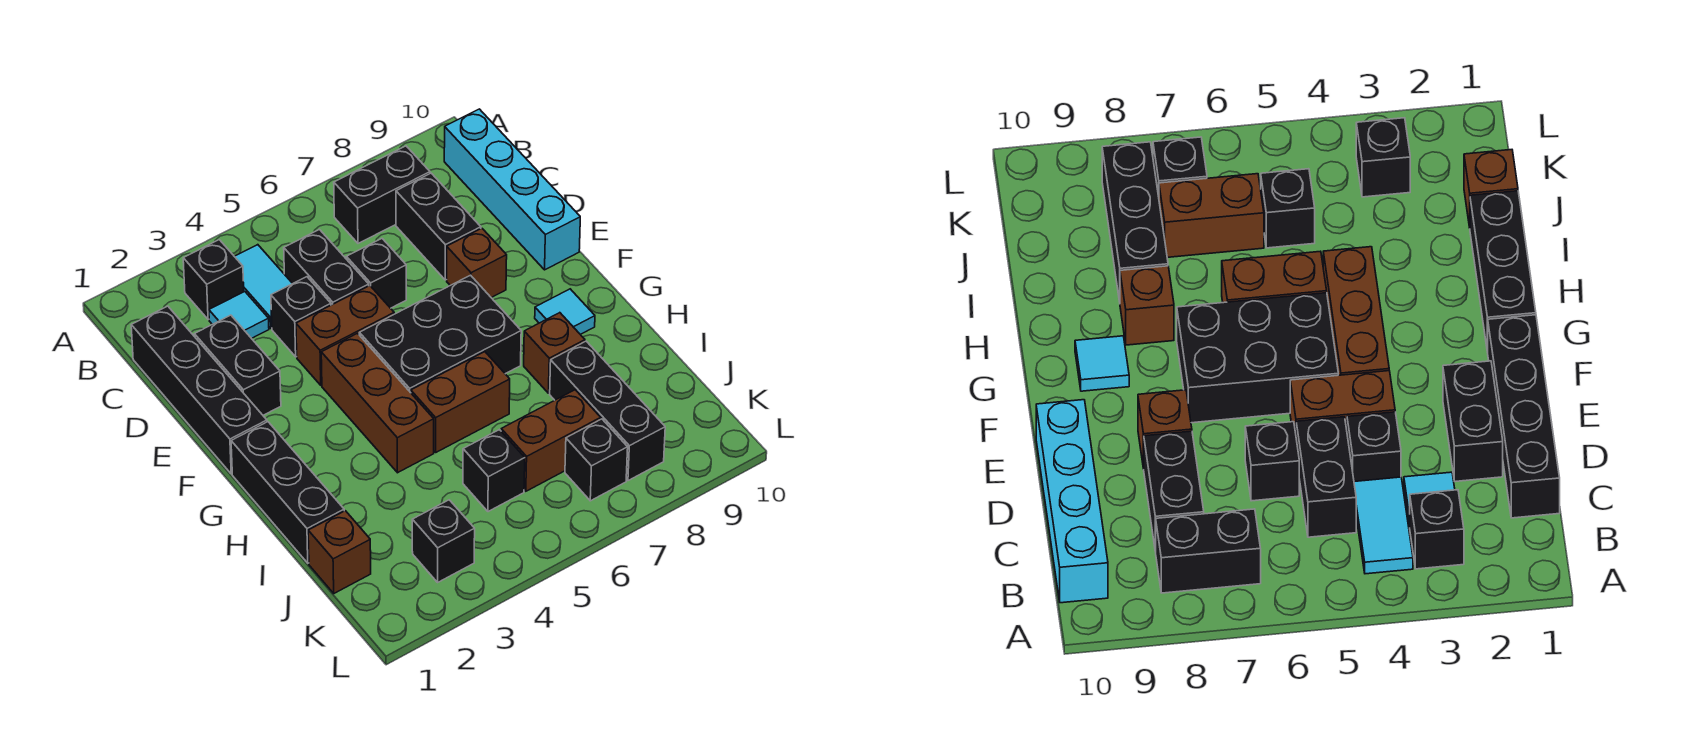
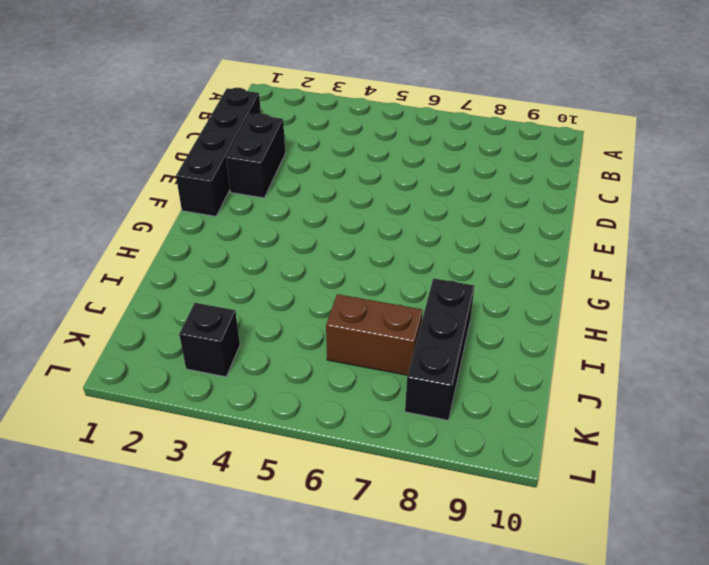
none -> black brick B3 level 1
none -> cyan tile B4:C4 level 1
none -> black brick B7:B8 level 1

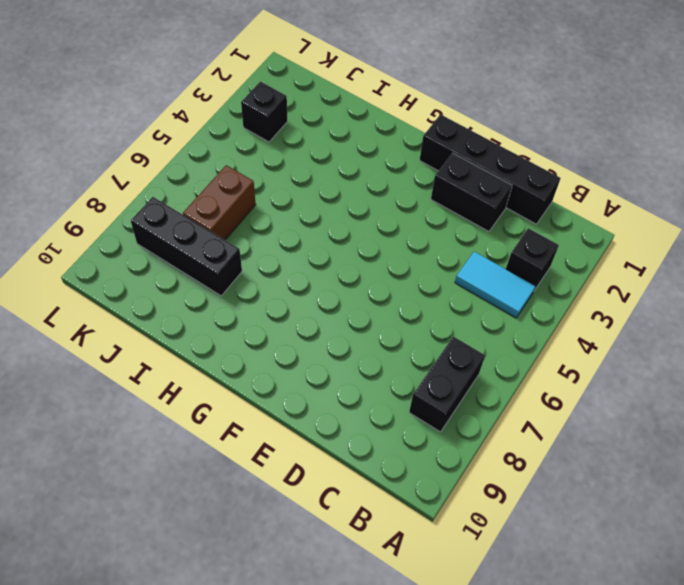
none -> cyan brick B10:E10 level 1
none -> cyan tile C3 level 1
none -> black brick C5:D5 level 1

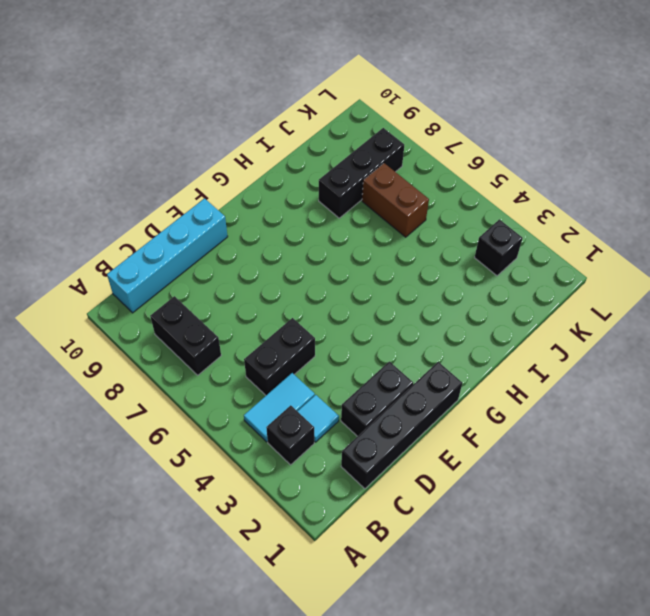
none -> black brick C8:D8 level 1
none -> black brick D4 level 1
none -> black brick D6 level 1

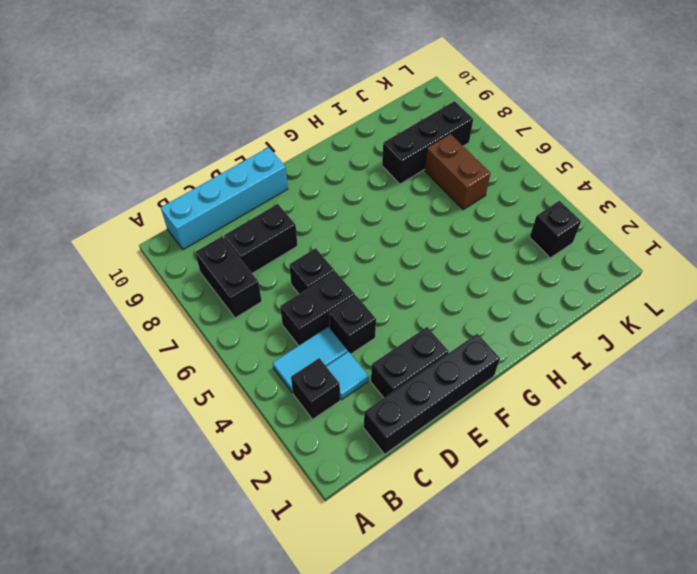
none -> brown brick E4:E5 level 1
none -> brown brick E8 level 1
none -> brown brick F4:H4 level 1

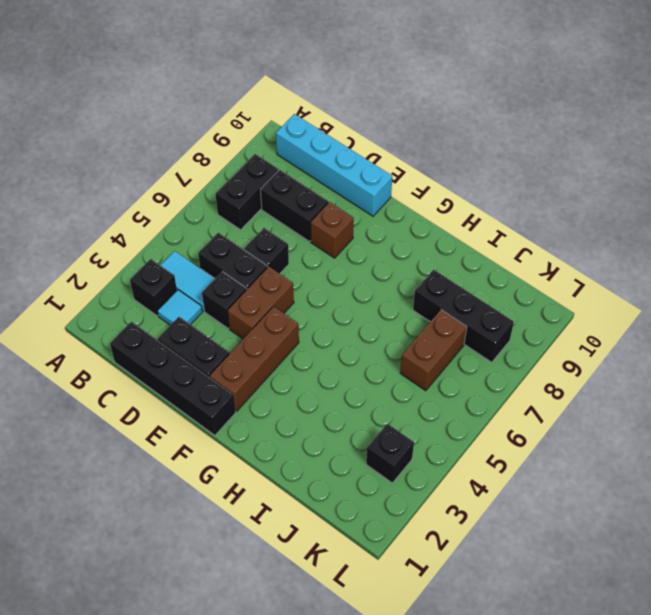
brown brick F2:F4 level 1 -> brown brick F4:H4 level 1
none -> black brick F5:G7 level 1
none -> black brick G1:I1 level 1
none -> cyan tile G9 level 1

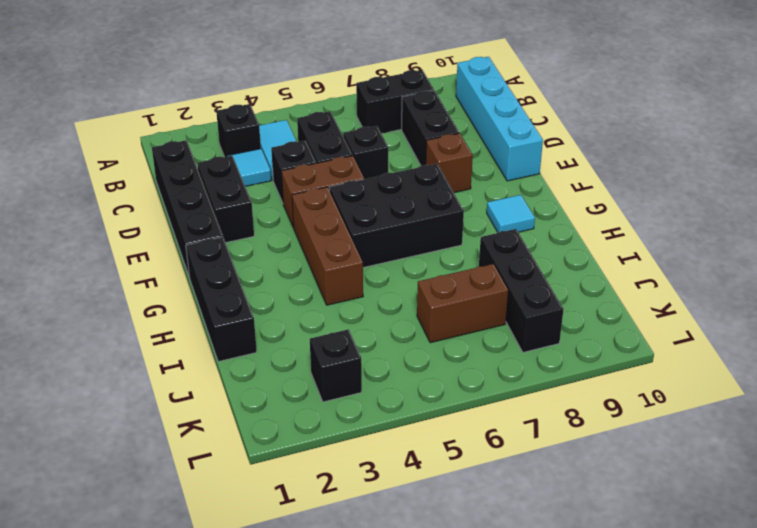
none -> brown brick H5:H6 level 1
none -> brown brick H8 level 1
none -> brown brick J1 level 1

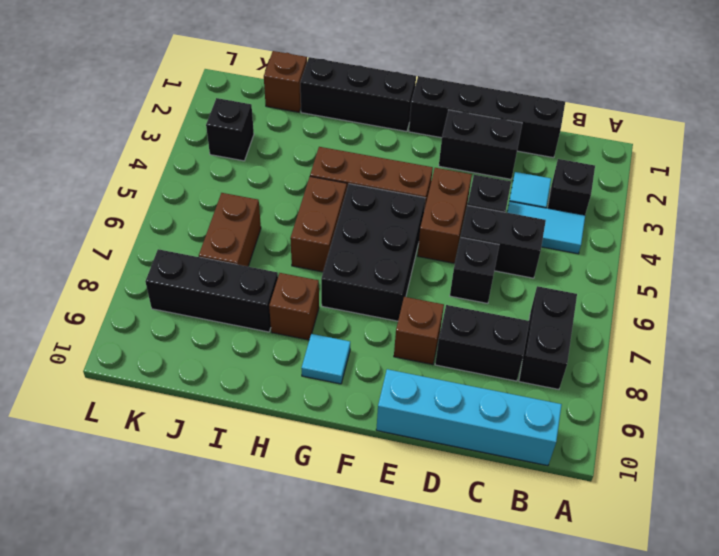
none -> black brick J5 level 1
none -> black brick K7 level 1

